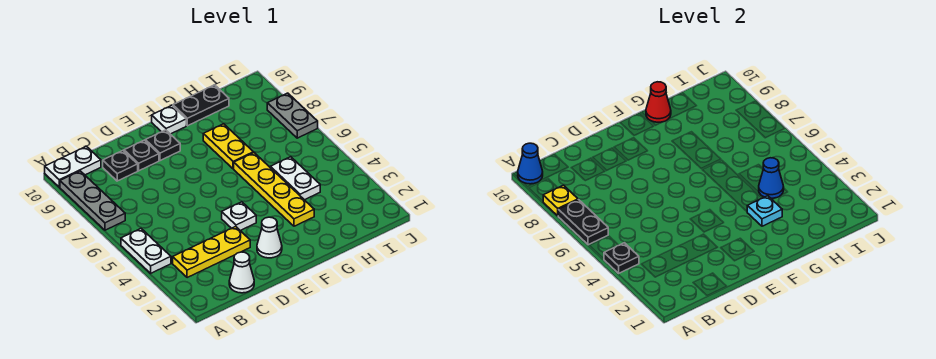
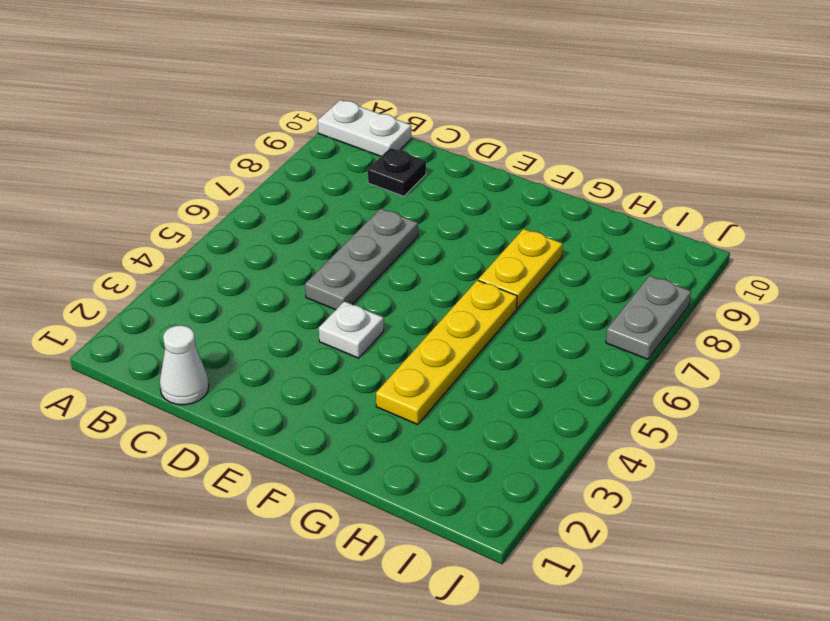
grey plate D5:D7 level 1 -> grey plate A7:A9 level 1
none -> white plate A4:A5 level 1
none -> yellow plate B3:D3 level 1
none -> black plate D9 level 1

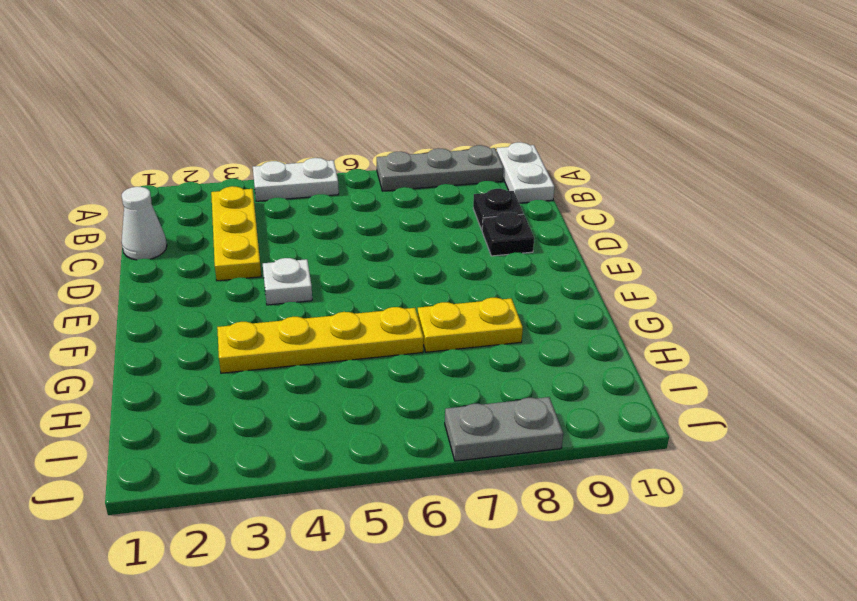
none -> white cone E2 level 1
none -> black plate E9 level 1
none -> white plate F10 level 1

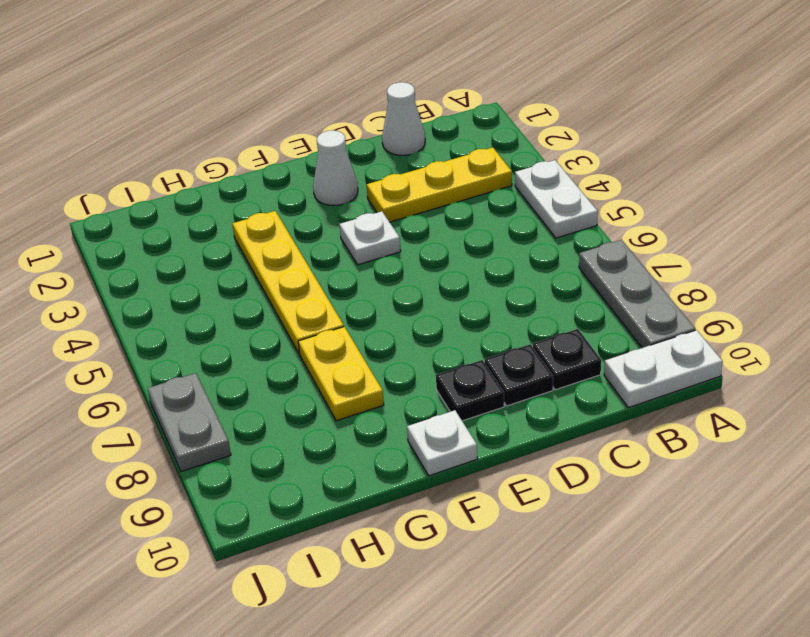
none -> black plate G10:H10 level 1
none -> white plate H4:H5 level 1
none -> black plate A4 level 2

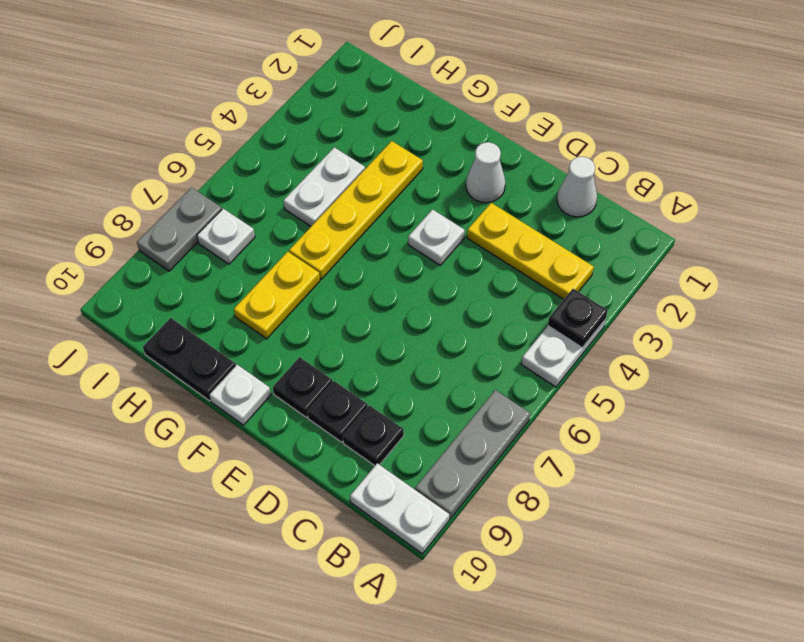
white plate I7 level 1 -> none
none -> black plate A6:A7 level 2
none -> yellow plate A8 level 2
none -> blue cone A10 level 2

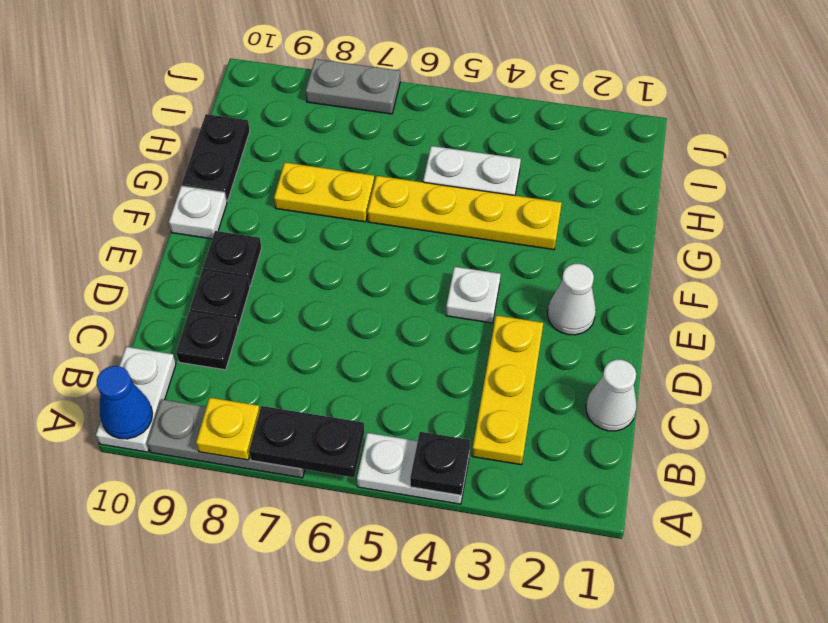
none -> cyan plate G3 level 2
none -> red cone G10 level 2
none -> blue cone H4 level 2

